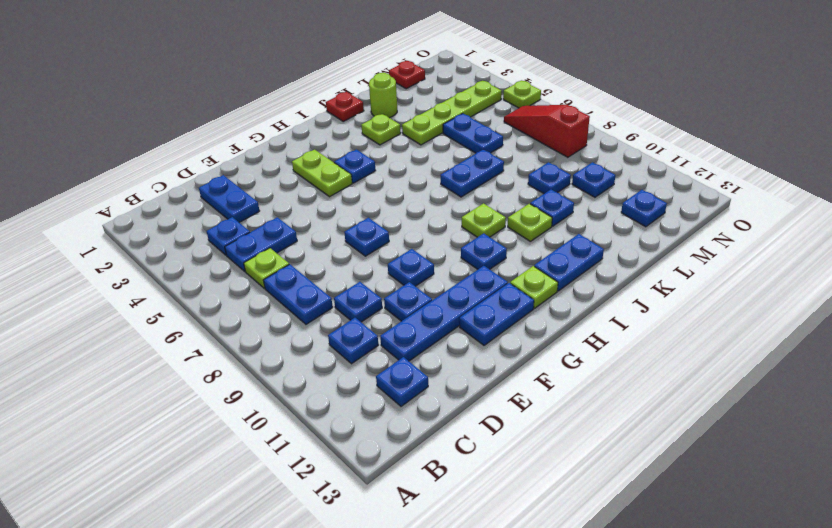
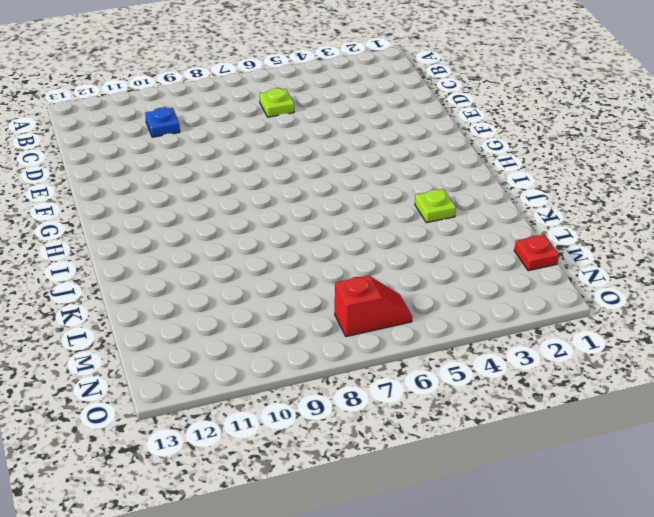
red slope N6:N7 level 1 top 7 -> red slope N6:N8 level 1 top 8
none -> blue plate C4 level 1
none -> blue plate C5:D5 level 1
none -> blue plate C7:C8 level 1
none -> blue plate C12 level 1

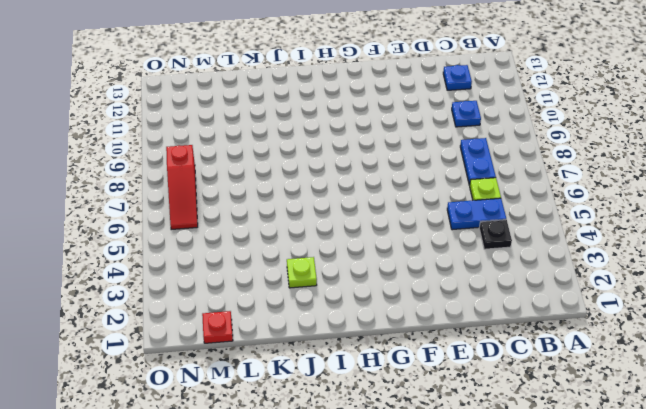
black plate C4 level 1 -> blue plate C4 level 1
none -> blue plate D2:D3 level 1
none -> blue plate D9 level 1
none -> blue plate D11:G11 level 1
none -> blue plate E10 level 1

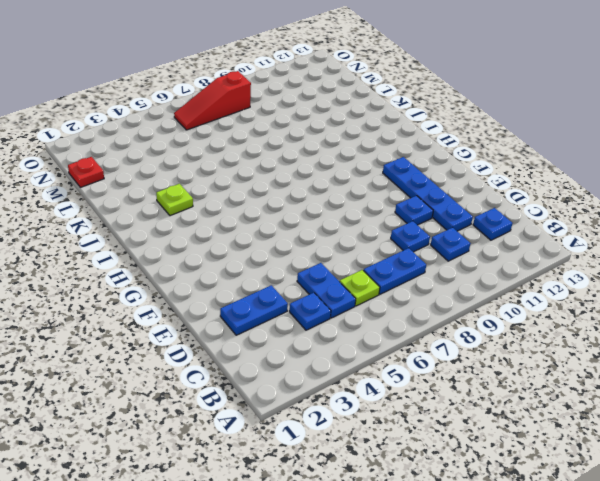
none -> blue plate F7 level 1
none -> blue plate F9 level 1
none -> blue plate F12:G12 level 1
none -> lime plate G3:G4 level 1

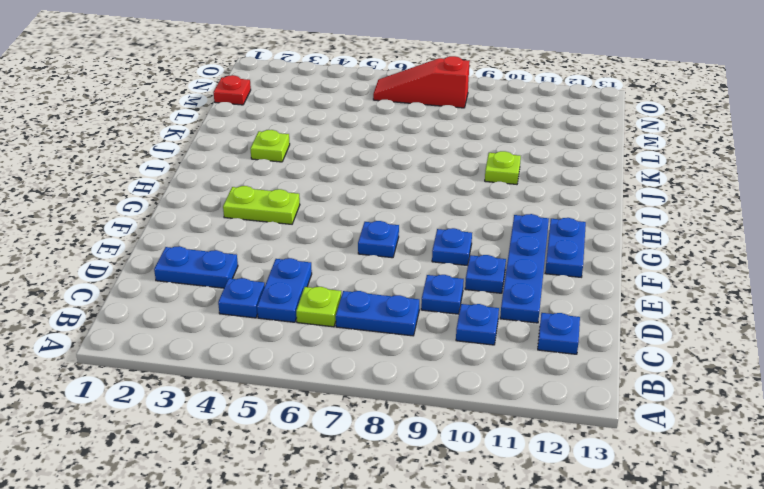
none -> blue plate H4 level 1
none -> blue plate H10 level 1
none -> lime plate H12 level 1
none -> lime plate I9 level 1

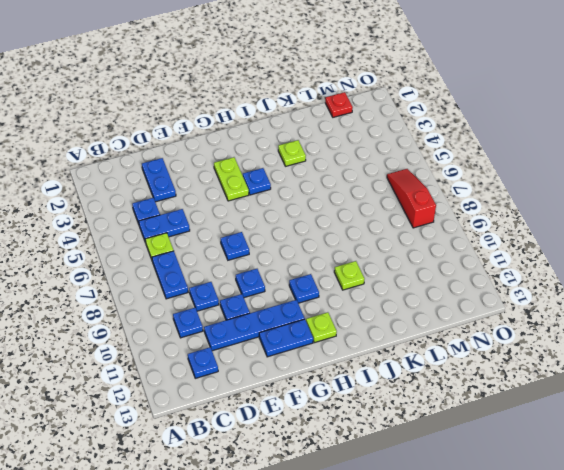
none -> lime plate I9 level 1
none -> blue plate I12:J12 level 1
none -> red plate J1 level 1
none -> blue plate J7:K7 level 1

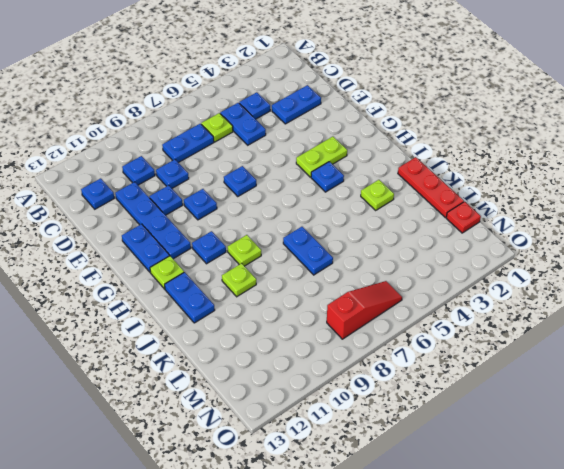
red plate J1:L1 level 1 -> red plate J1 level 1
none -> lime round brick K2 level 1
none -> lime plate K4:N4 level 1
none -> blue plate K10 level 1
none -> blue plate L5:L6 level 1

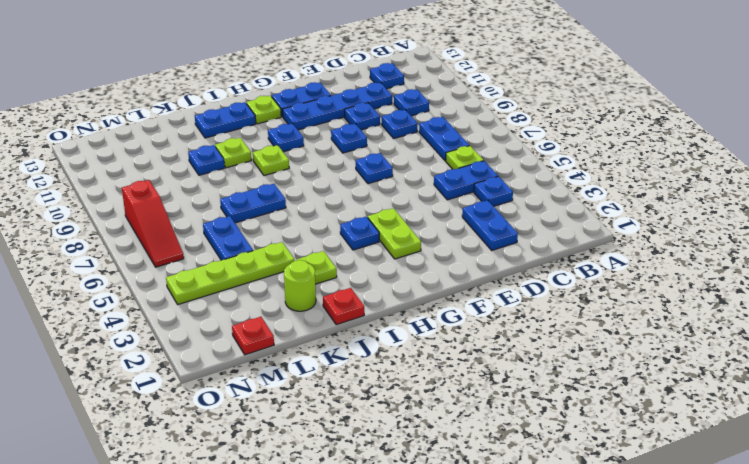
none -> blue plate L9 level 1
none -> blue plate M10 level 1
none -> blue plate M12 level 1
none -> lime plate O5 level 1

